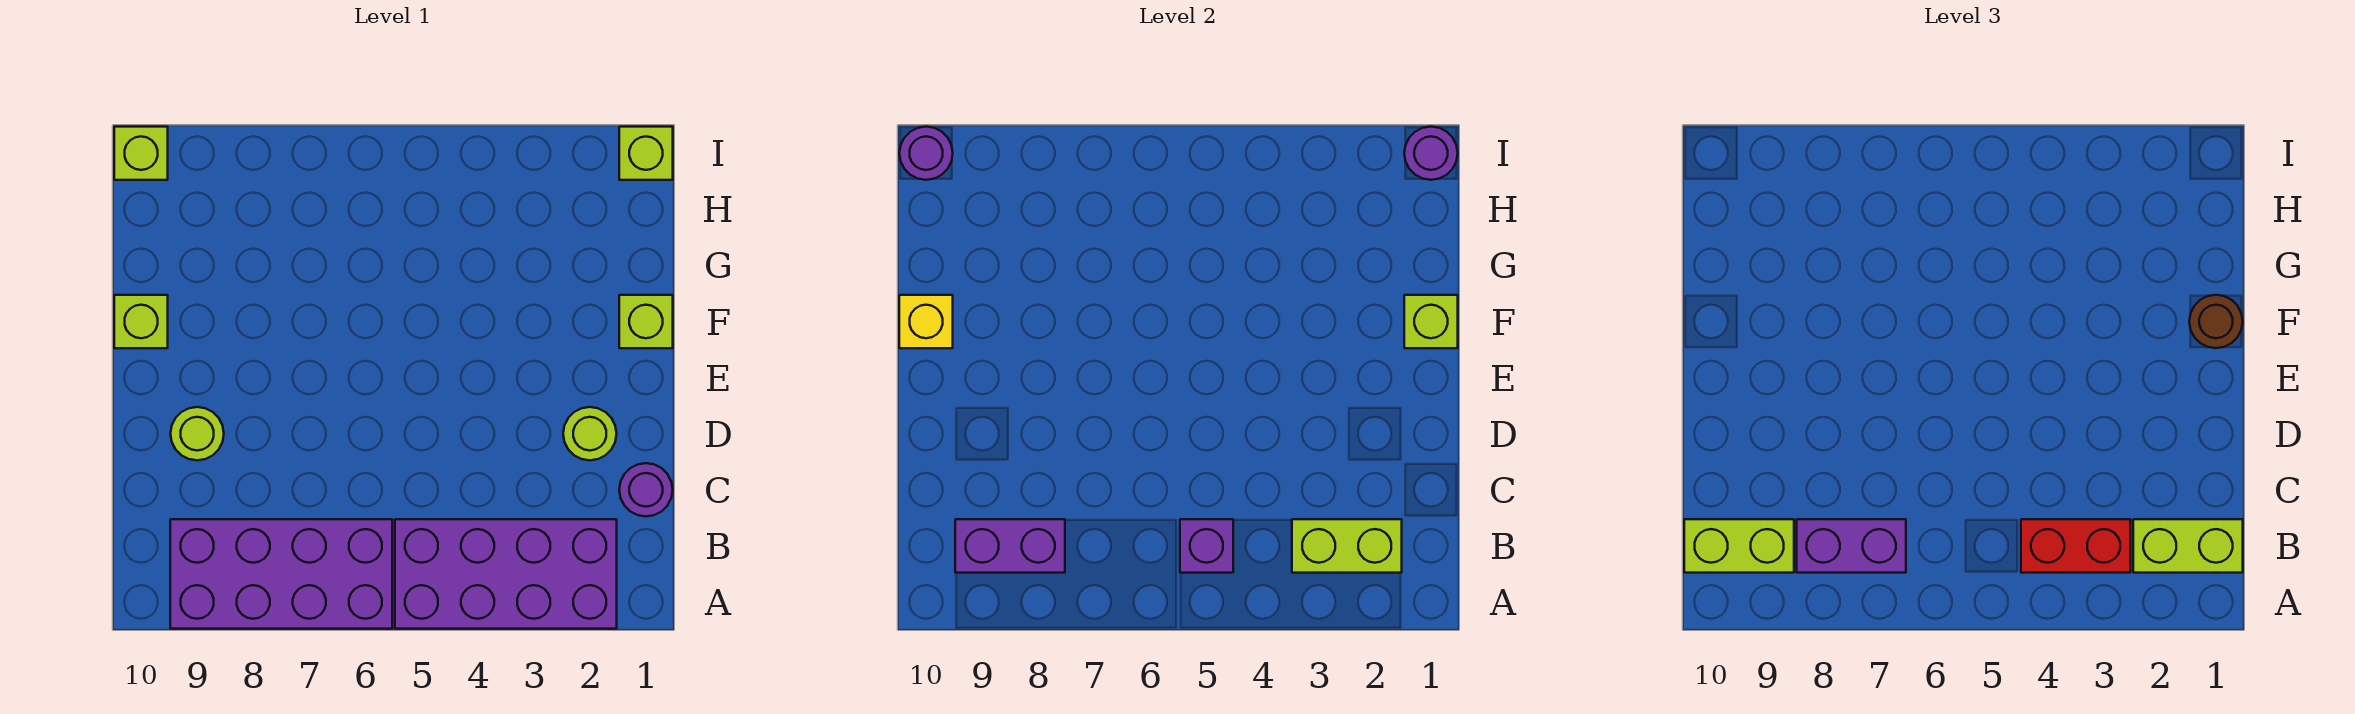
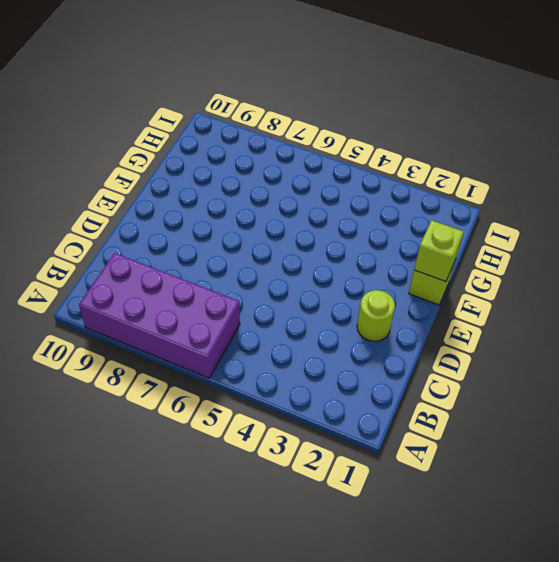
none -> purple brick A2:B5 level 1
none -> purple round brick C1 level 1
none -> lime round brick D9 level 1

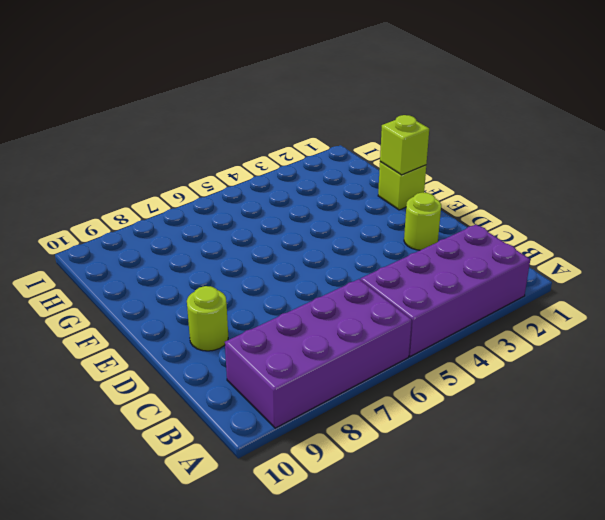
none -> purple round brick C1 level 1
none -> lime brick F10 level 1
none -> lime brick I1 level 1

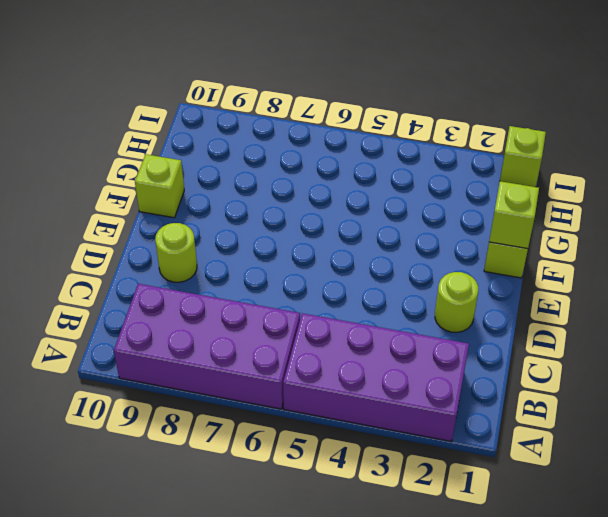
none -> purple round brick C1 level 1
none -> lime brick I10 level 1
none -> lime brick B2:B3 level 2

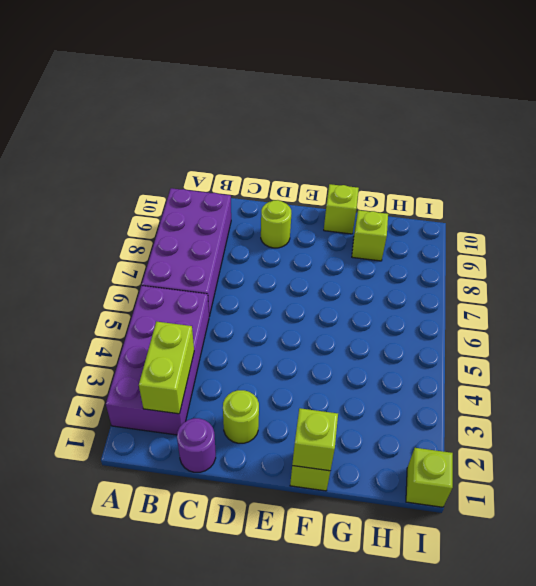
lime brick G9 level 1 -> lime brick I10 level 1
none -> purple brick B5 level 2
none -> purple brick B8:B9 level 2
none -> yellow brick F10 level 2

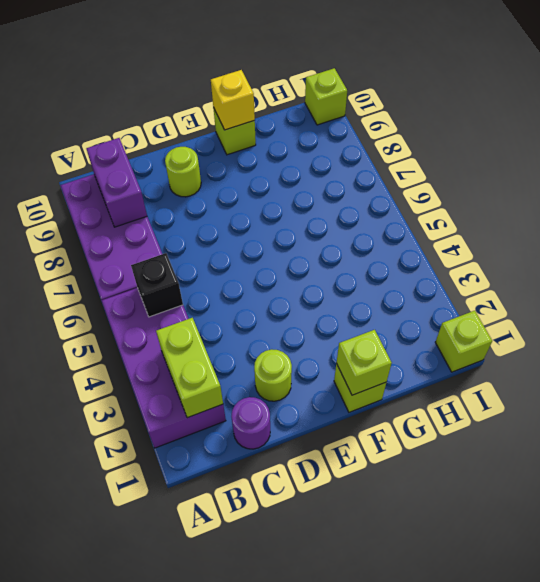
black brick B5 level 2 -> purple brick B5 level 2
none -> purple round brick I1 level 2
none -> purple round brick I10 level 2
none -> lime brick B1:B2 level 3

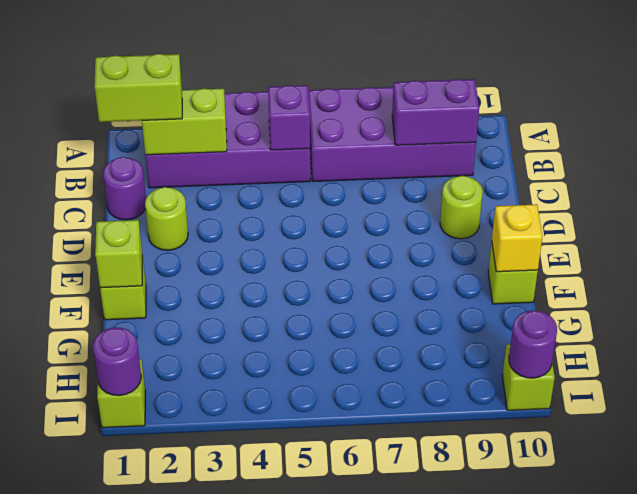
none -> red brick B3:B4 level 3
none -> purple brick B7:B8 level 3
none -> lime brick B9:B10 level 3

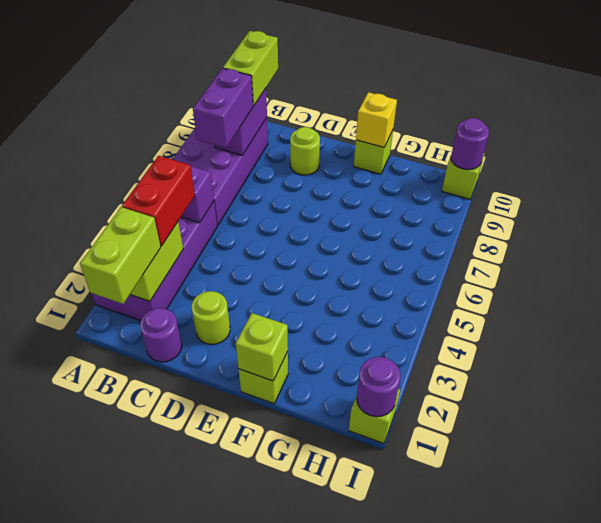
none -> brown round brick F1 level 3

